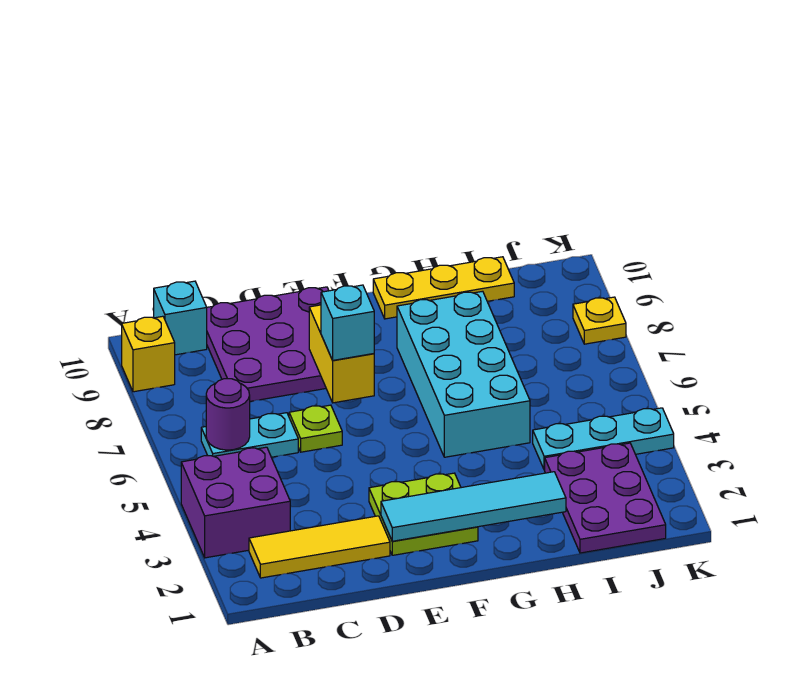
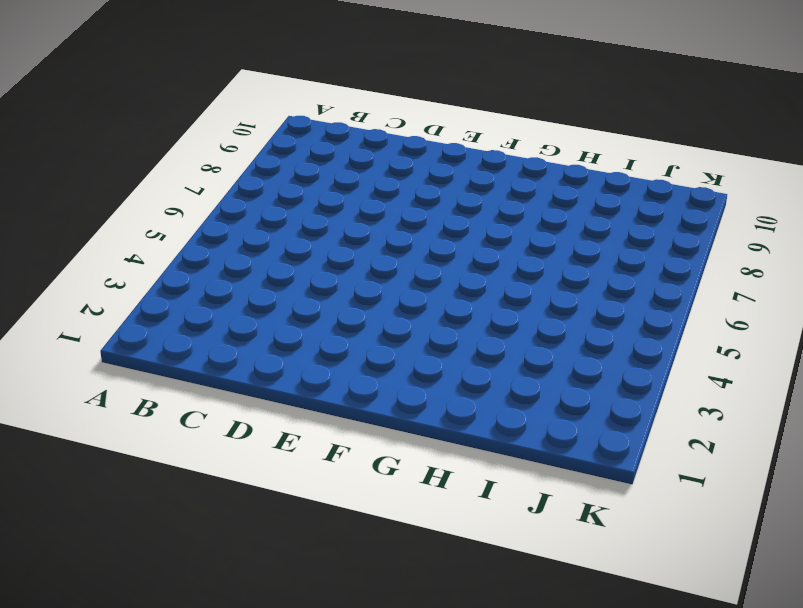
none -> purple brick A3:B4 level 1
none -> yellow brick A9 level 1
none -> yellow tile B2:D2 level 1

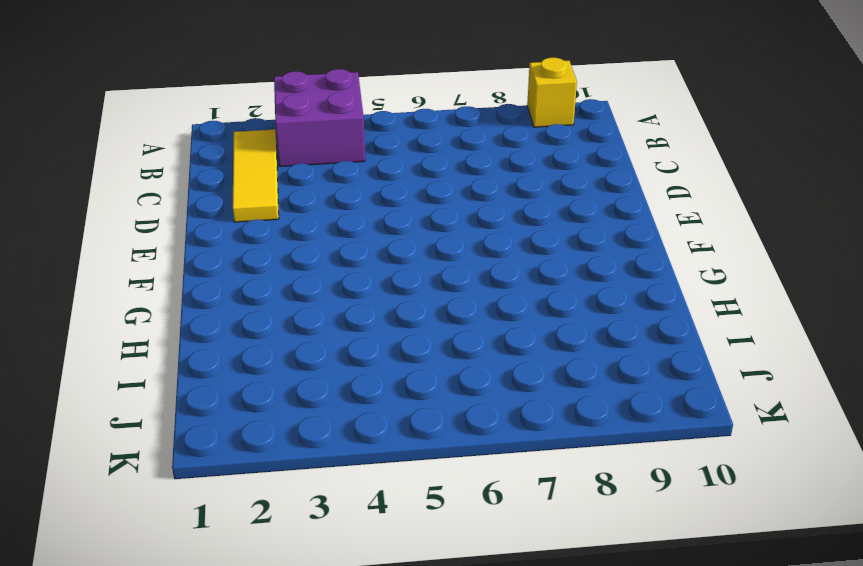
none -> cyan plate B6:C6 level 1
none -> cyan brick B10 level 1
none -> purple plate C8:E10 level 1

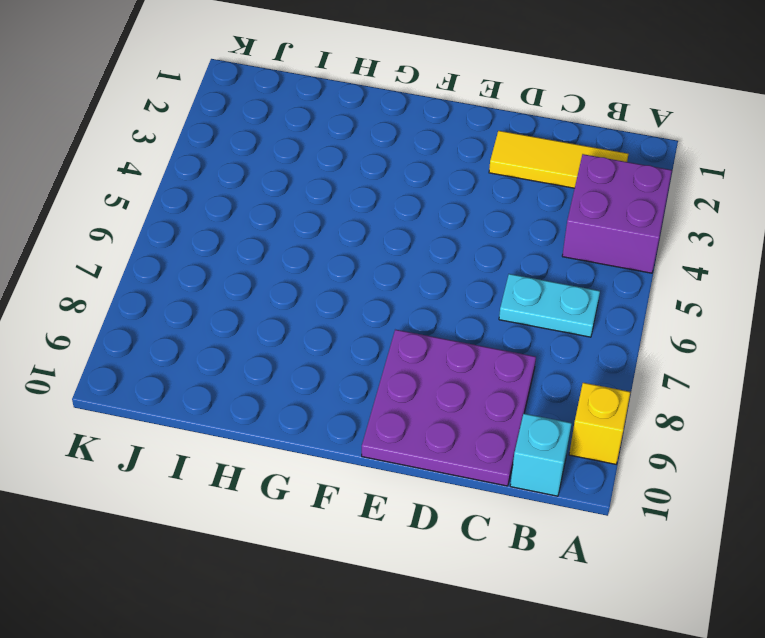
none -> lime plate D6 level 1
none -> lime plate E2:F3 level 1
none -> cyan brick G5:H8 level 1

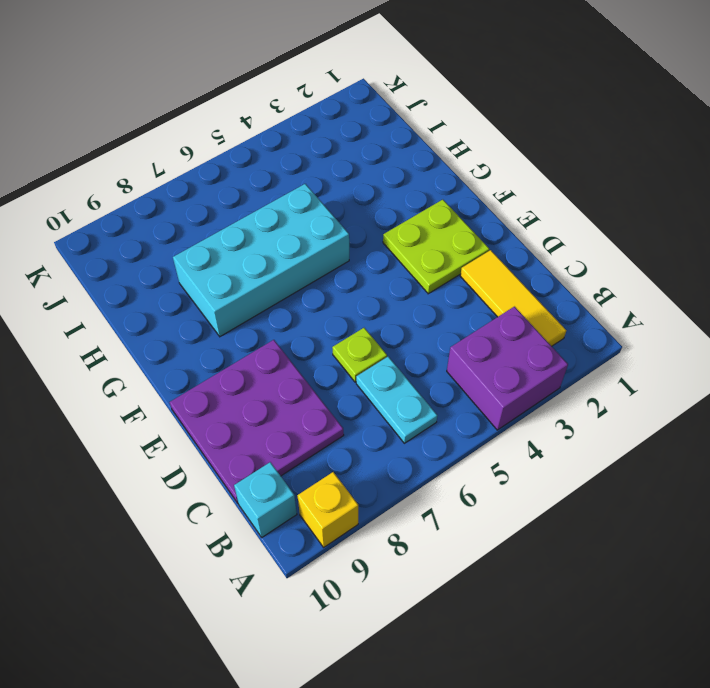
none -> yellow plate G10:I10 level 1
none -> purple plate I1:J3 level 1
none -> cyan plate I4:K4 level 1

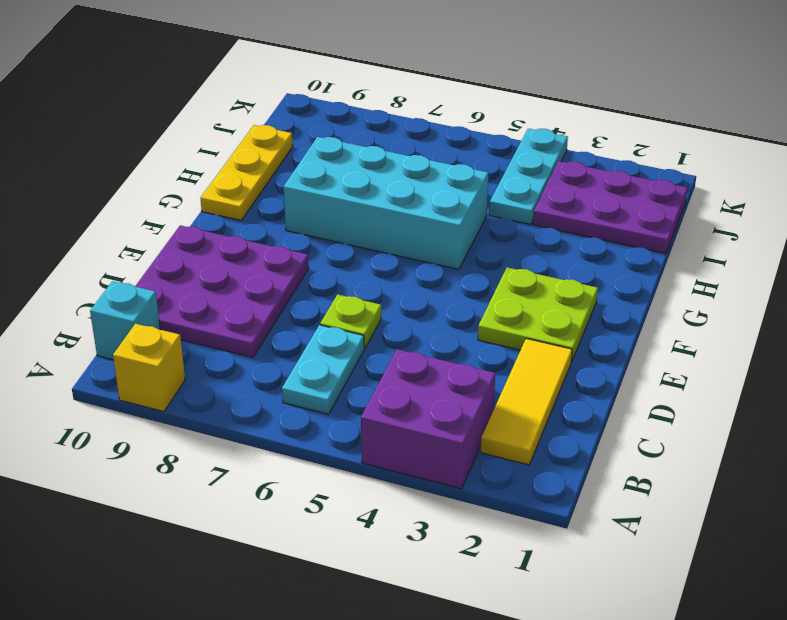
none -> yellow plate K8 level 1
none -> purple round brick B6 level 2
none -> cyan tile E2:H2 level 2

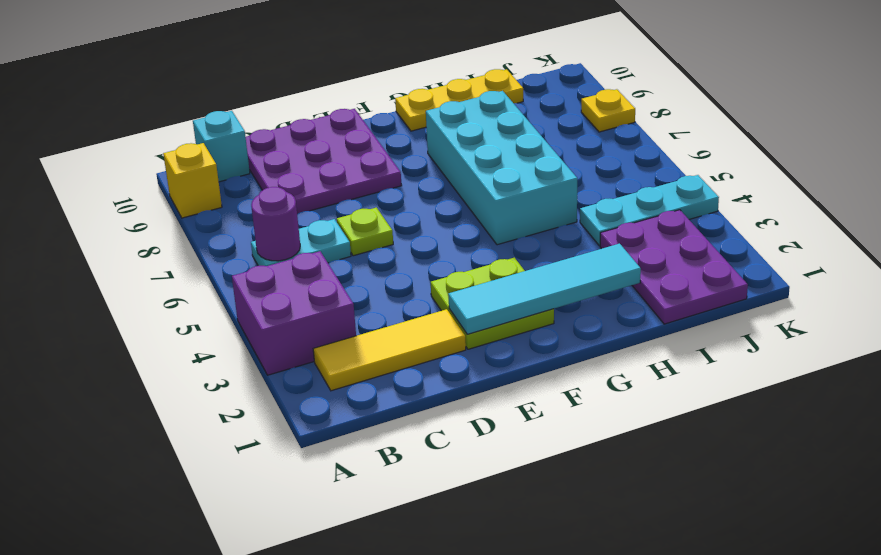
none -> yellow brick E7:E8 level 2
none -> cyan brick E7 level 3

